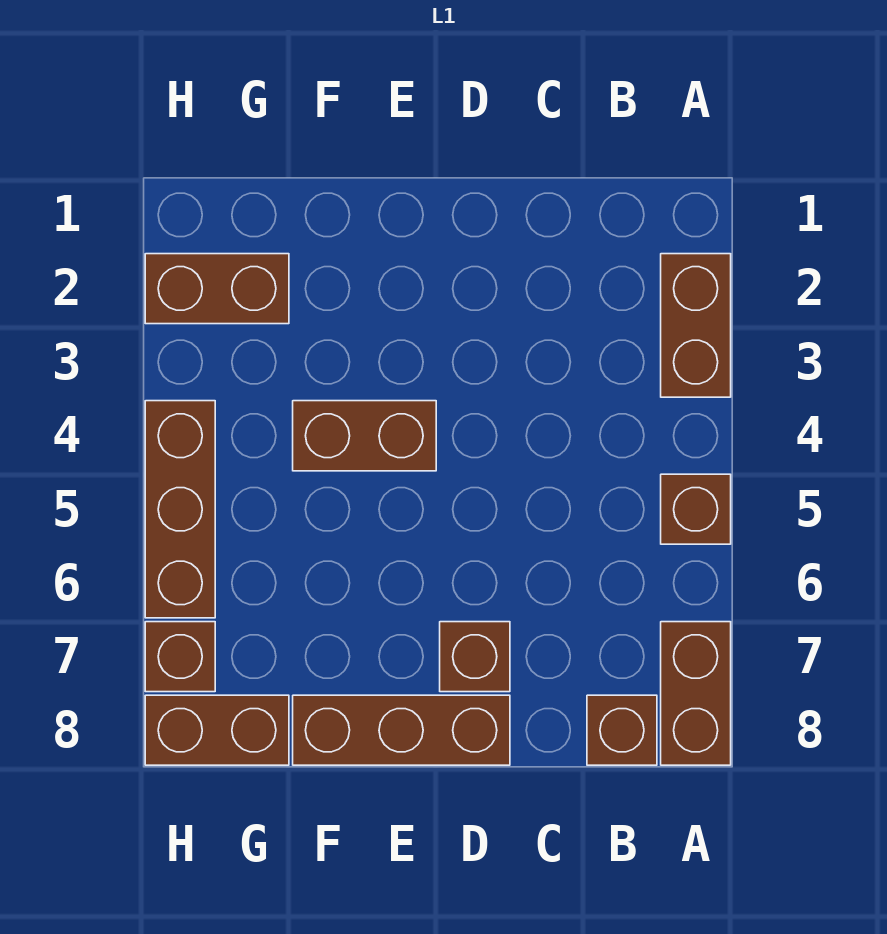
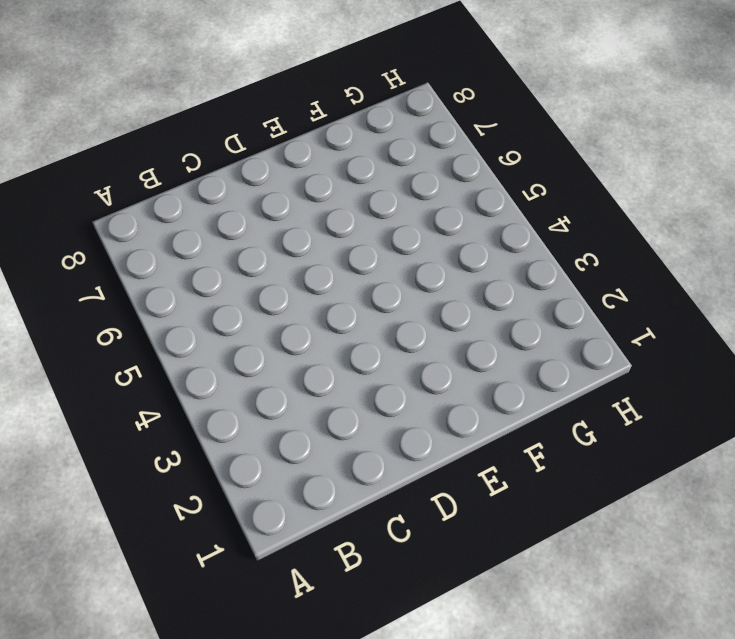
none -> brown brick A2:A3 level 1
none -> brown brick A5 level 1

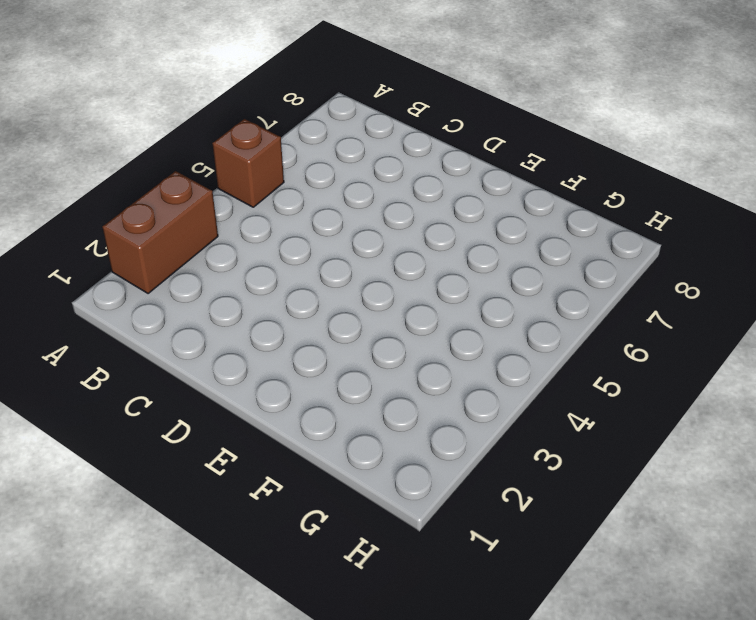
none -> brown brick A7:A8 level 1
none -> brown brick B8 level 1

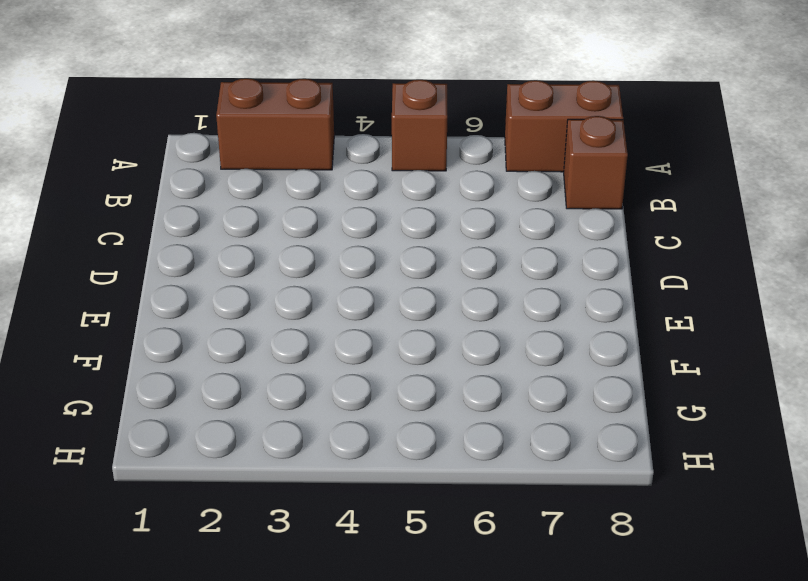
none -> brown brick D7 level 1
none -> brown brick D8:F8 level 1

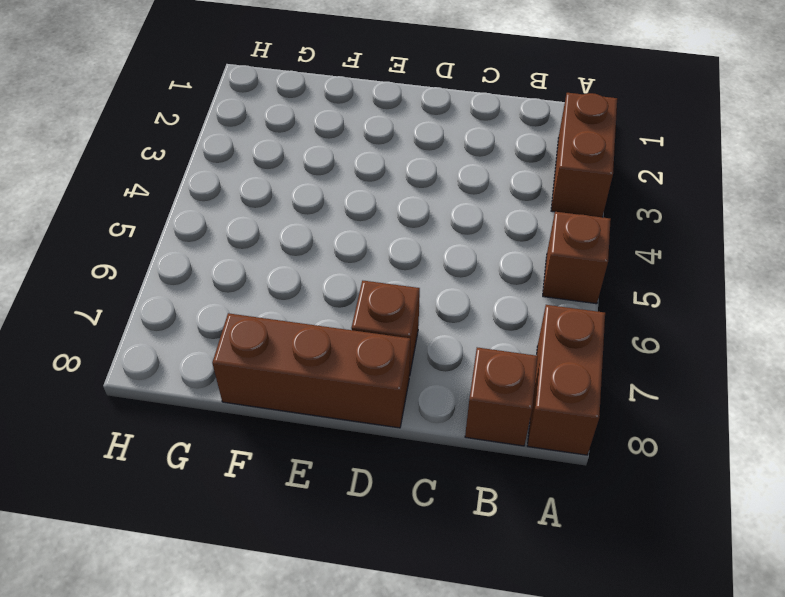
none -> brown brick E4:F4 level 1
none -> brown brick G2:H2 level 1

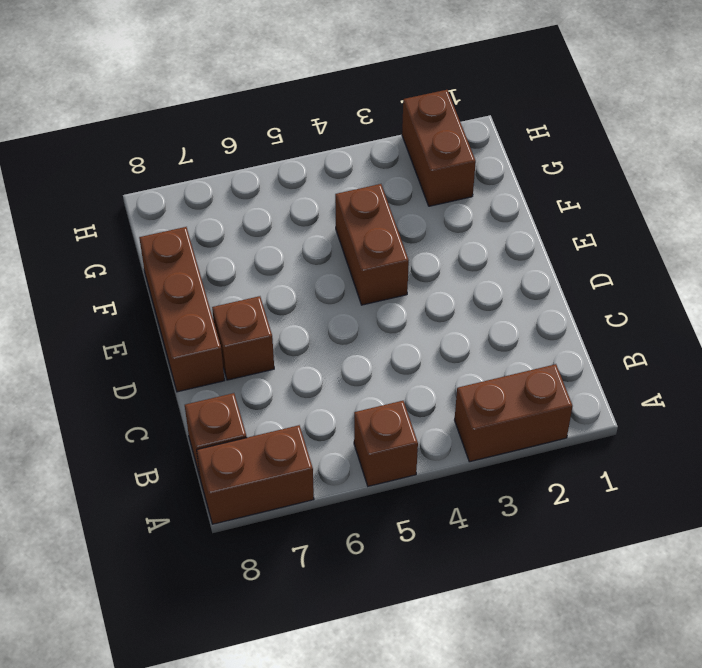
none -> brown brick G8:H8 level 1
none -> brown brick H4:H6 level 1

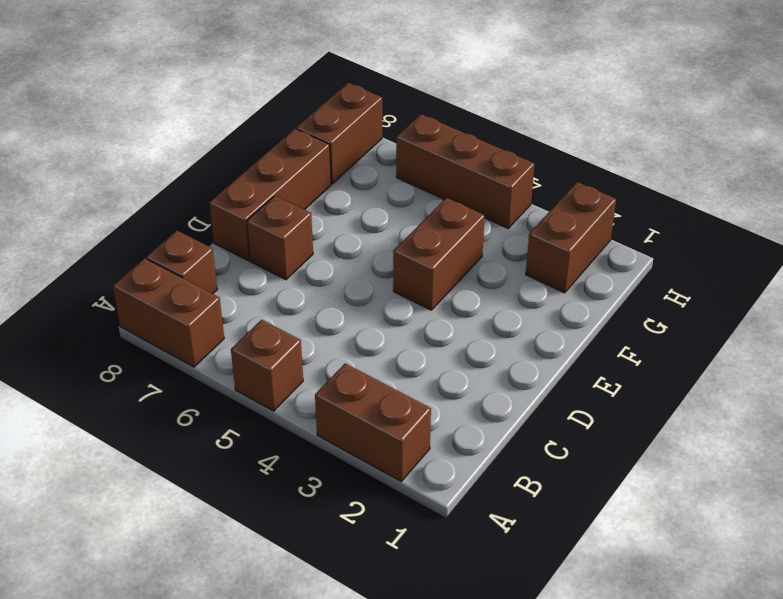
none -> brown brick H7 level 1

